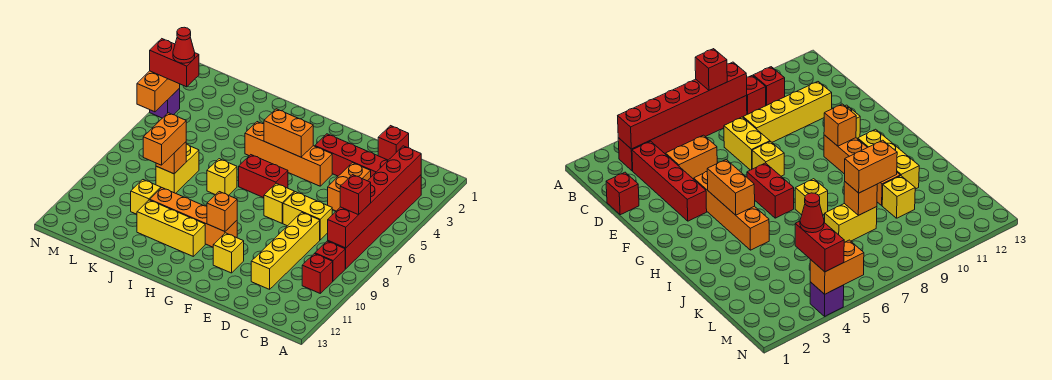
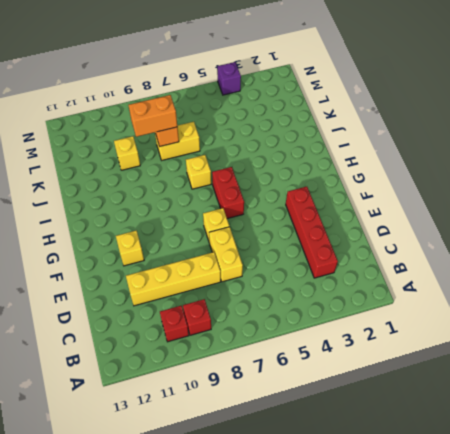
none -> red brick B3:B8 level 1
none -> red brick D1 level 1
none -> orange brick D4:D5 level 1

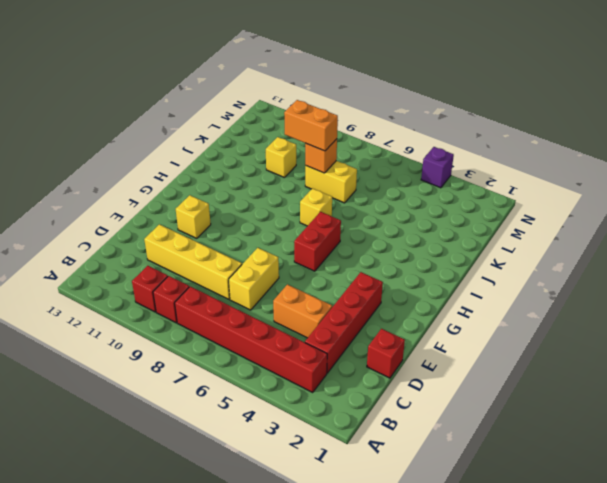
none -> orange brick F4:I4 level 1
none -> yellow brick F7 level 1
none -> orange brick G10:J10 level 1

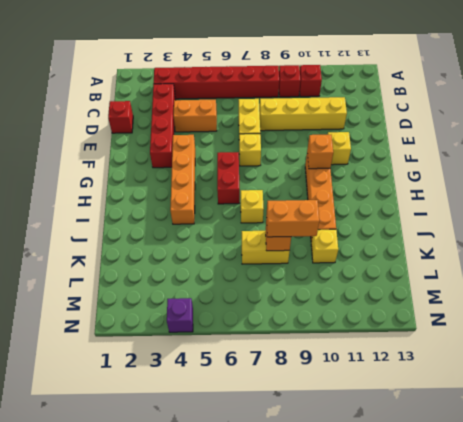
none -> yellow brick H11:J11 level 1
none -> red brick B3:B8 level 2
none -> orange brick G4:H4 level 2

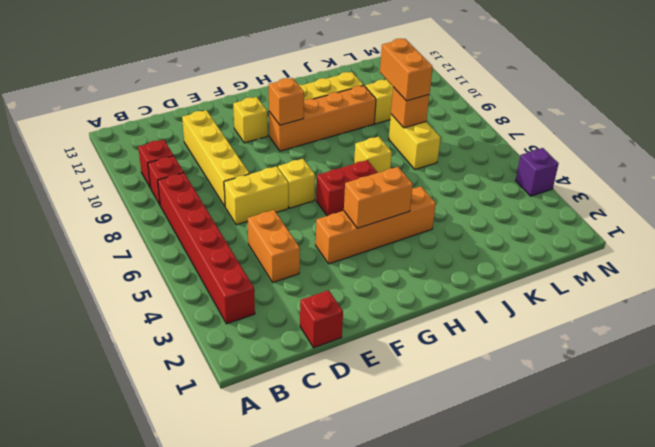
none -> red brick C3:F3 level 1
none -> red brick B3:B8 level 2
none -> orange brick N4:N5 level 2

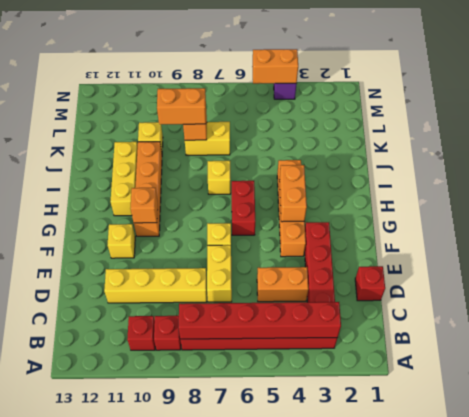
none -> red brick B7 level 3
none -> red brick M4:N4 level 3
none -> red cone M4 level 4

